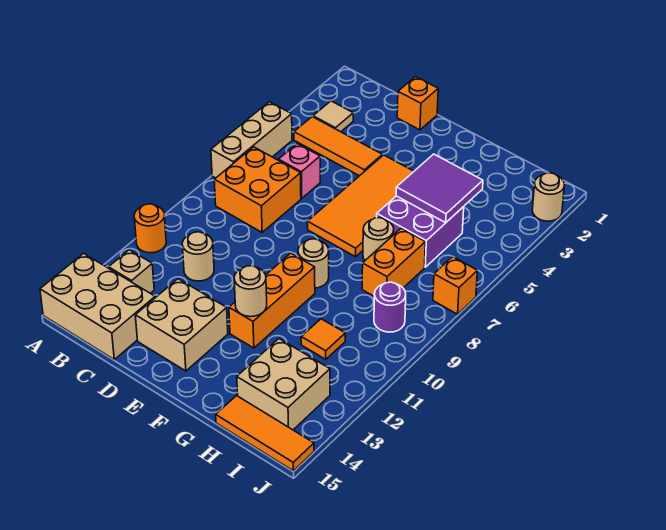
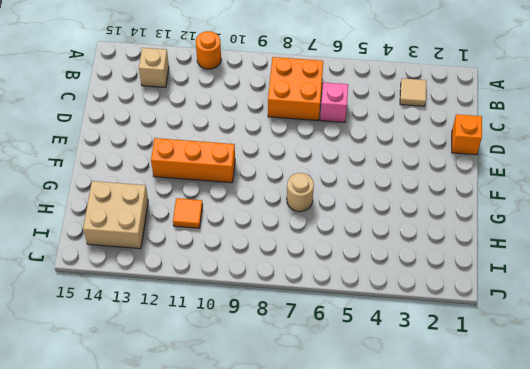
none -> tan brick A5:A7 level 1
none -> tan brick A14:C15 level 1
none -> orange tile B4:D4 level 1

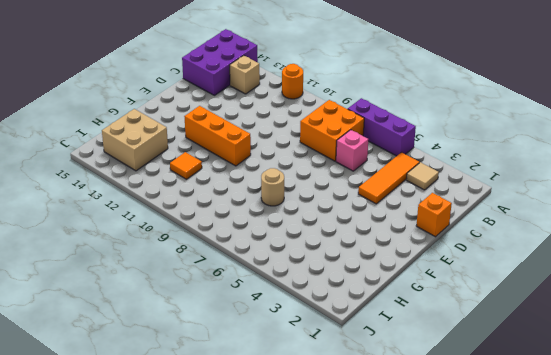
purple brick A5:A7 level 1 -> tan brick A5:A7 level 1
purple brick A14:C15 level 1 -> tan brick A14:C15 level 1
none -> tan round brick C11 level 1
none -> tan brick D13:E14 level 1
none -> orange tile E4:F7 level 1

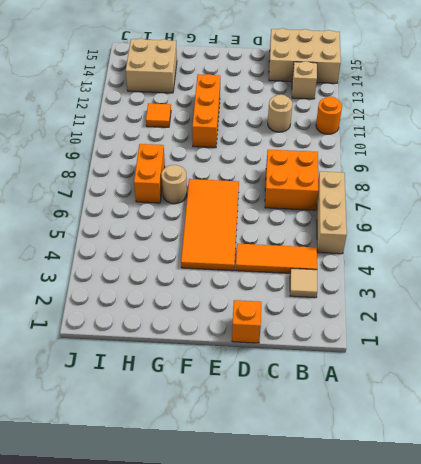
none -> pink brick C6 level 1
none -> tan brick D13:E14 level 1
none -> tan round brick F9 level 1

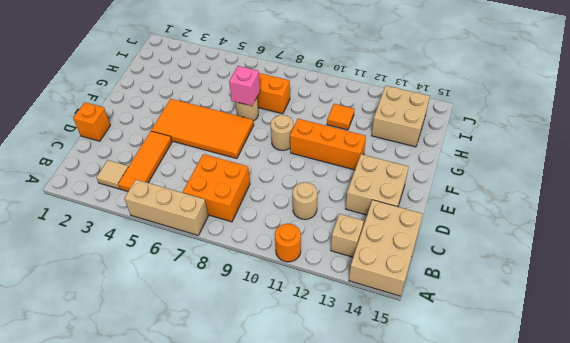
pink brick G7 level 2 -> pink brick C6 level 1
none -> purple brick G5:H6 level 1
none -> orange tile H15:J15 level 1
none -> purple round brick I9 level 1

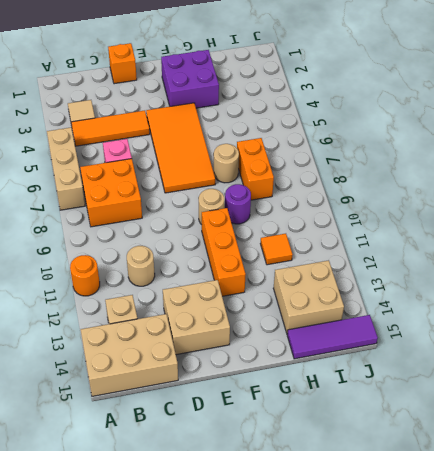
purple brick F2:G3 level 1 -> purple brick G5:H6 level 1
purple round brick G9 level 1 -> purple round brick I9 level 1
purple tile H15:J15 level 1 -> orange tile H15:J15 level 1
none -> tan round brick J2 level 1
none -> orange brick J7 level 1
none -> tan round brick F12 level 2

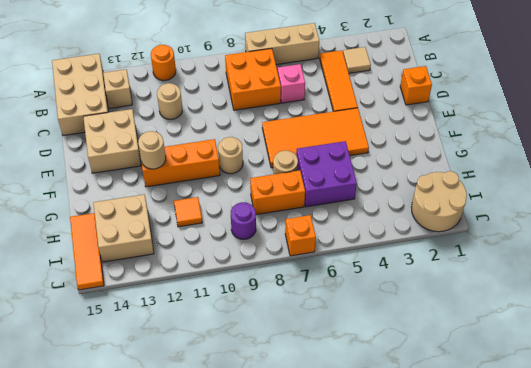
tan round brick I1:J2 level 1 -> tan round brick J2 level 1
none -> purple tile G4:H5 level 2

